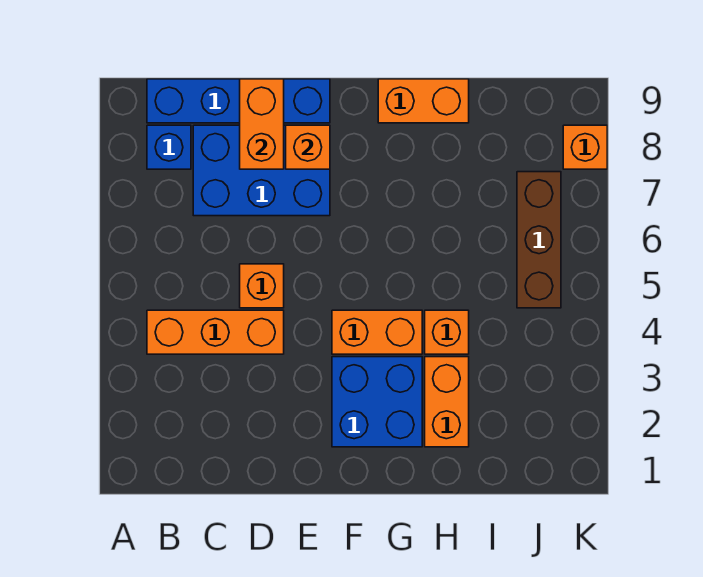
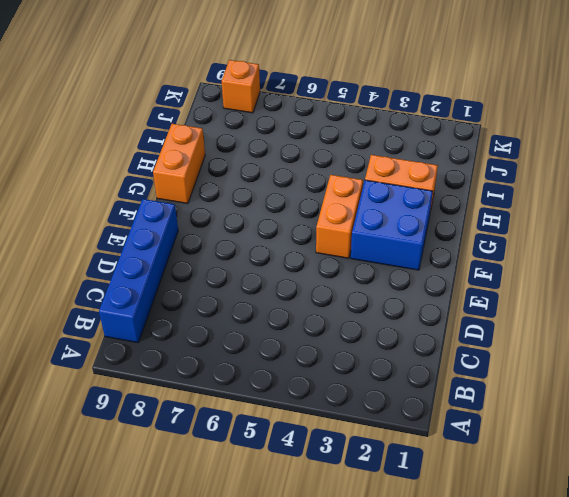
none -> orange brick B4:D4 level 1
none -> blue brick B8 level 1
none -> blue brick C7:E8 level 1

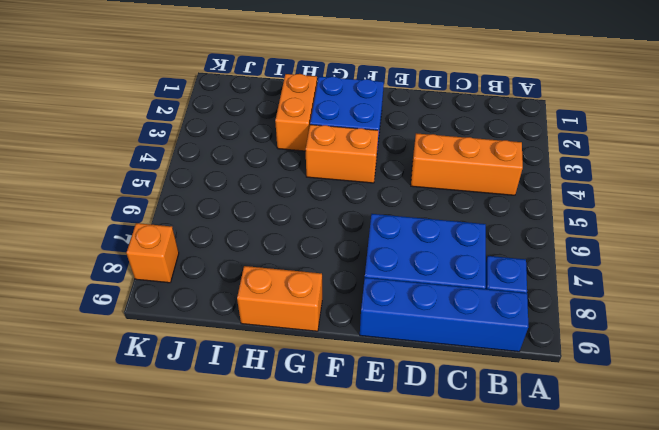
none -> orange brick D5 level 1
none -> orange brick H4 level 1
none -> brown brick J5:J7 level 1

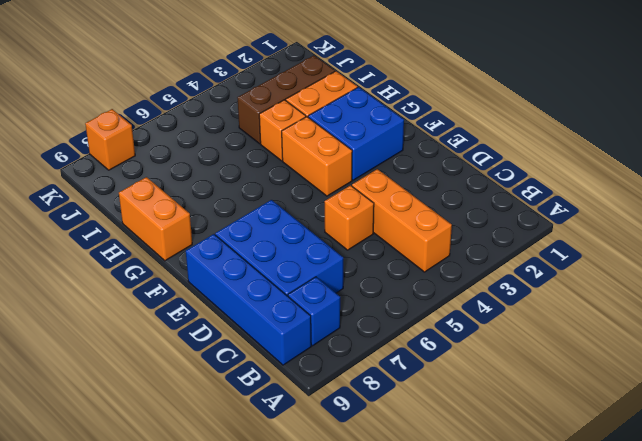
brown brick I2:I4 level 1 -> brown brick J5:J7 level 1
none -> orange brick D8:D9 level 2
none -> orange brick E8 level 2

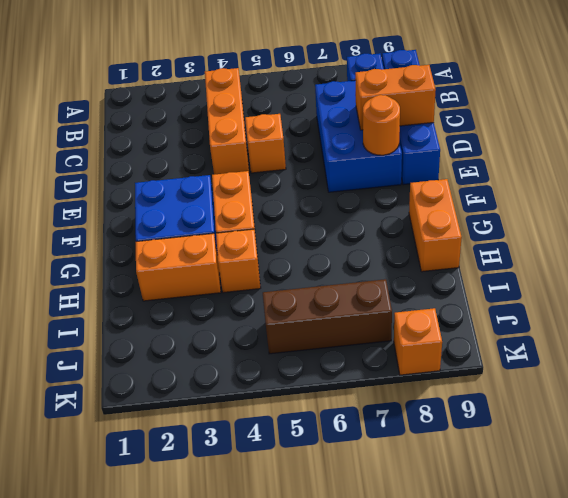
orange round brick E8 level 2 -> orange brick E8 level 2

